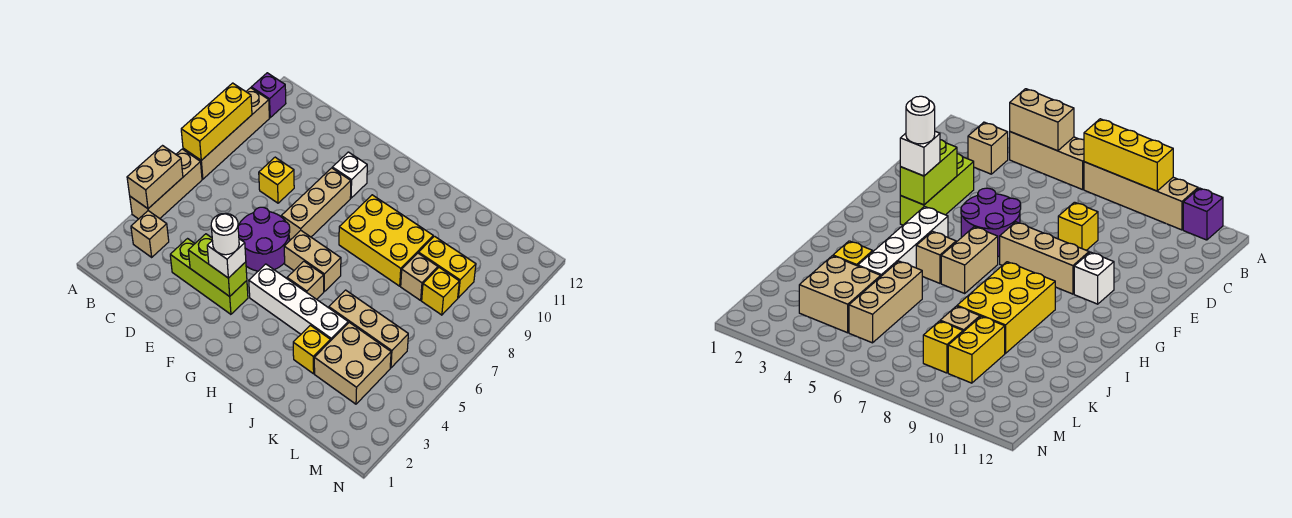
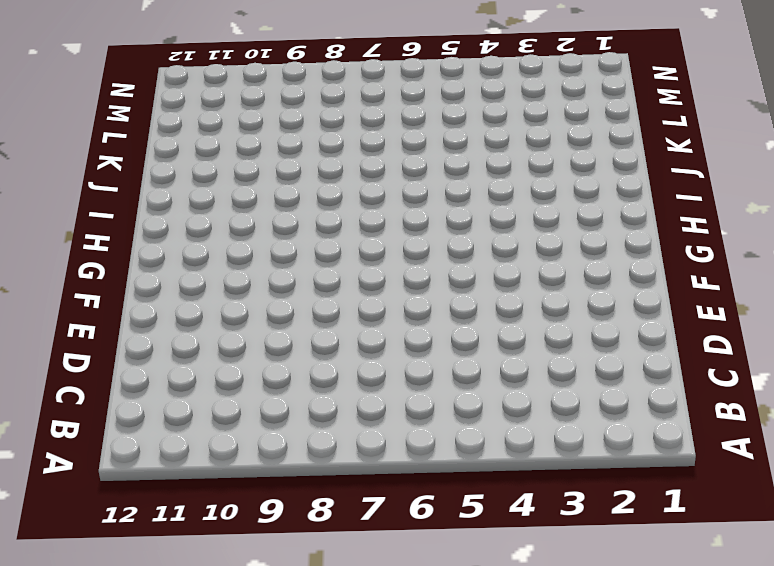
none -> tan brick A4:A6 level 1
none -> tan brick A7:A10 level 1
none -> purple brick A11 level 1

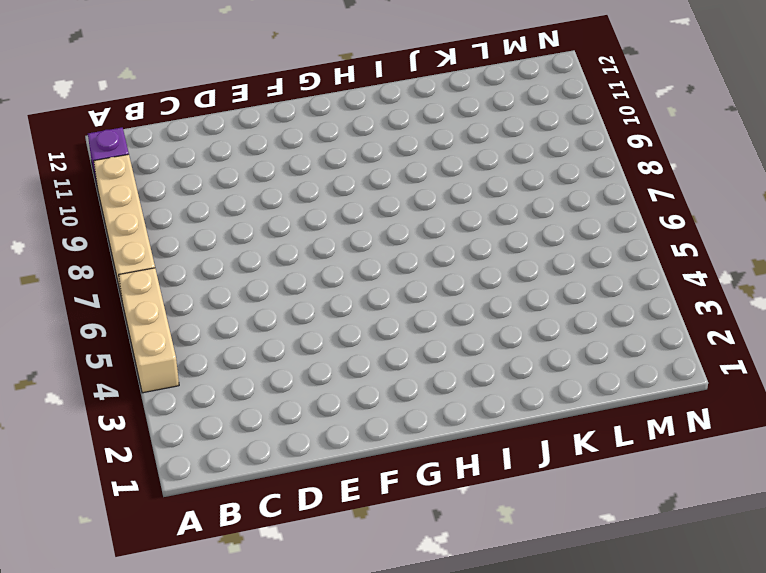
none -> tan brick B3 level 1
none -> lime brick D3:F3 level 1
none -> yellow brick D8 level 1

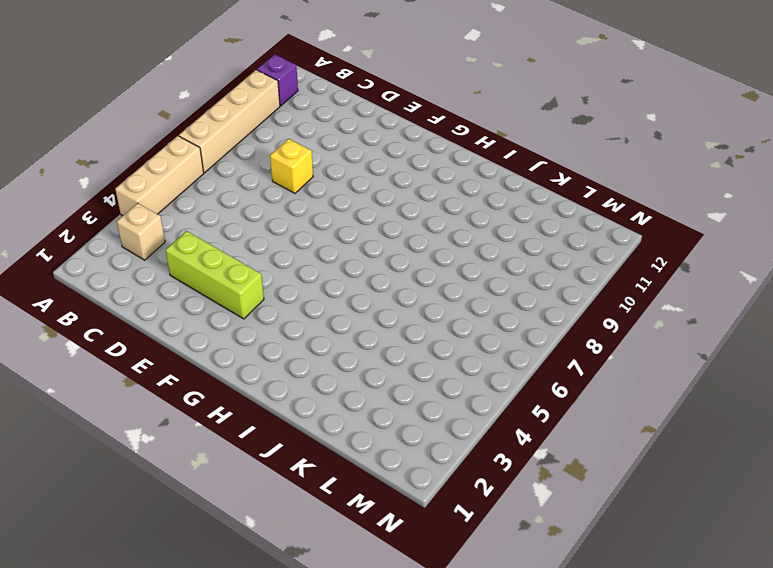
none -> purple round brick E5:F6 level 1
none -> tan brick F7:F9 level 1
none -> white brick F10 level 1

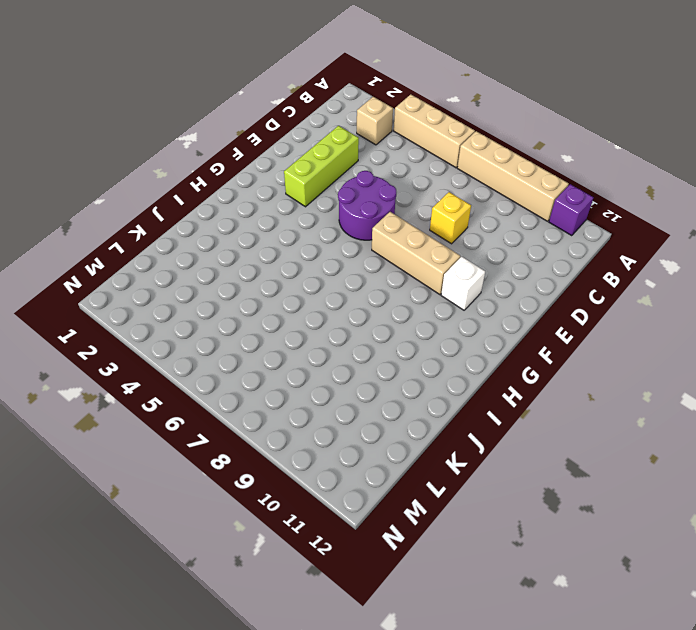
none -> white brick G4:J4 level 1
none -> tan brick G6:H6 level 1
none -> tan brick H5 level 1

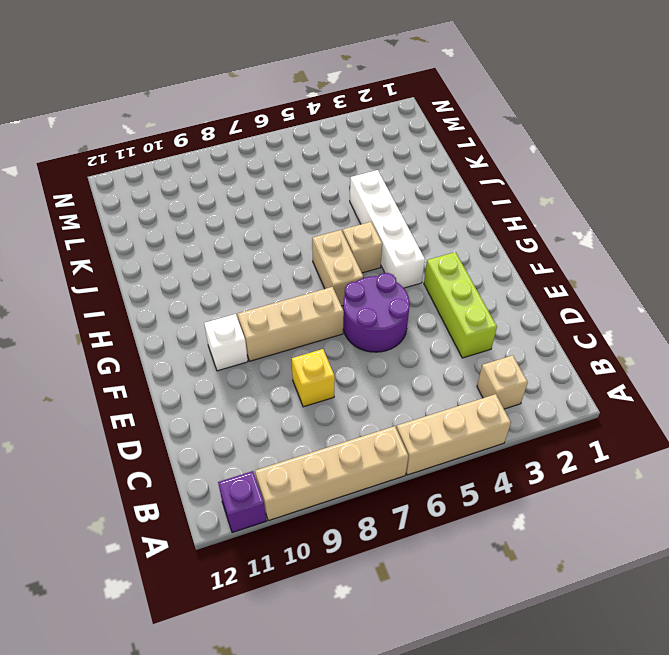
none -> yellow brick H8:J9 level 1
none -> yellow brick J3 level 1
none -> tan brick J5:L5 level 1

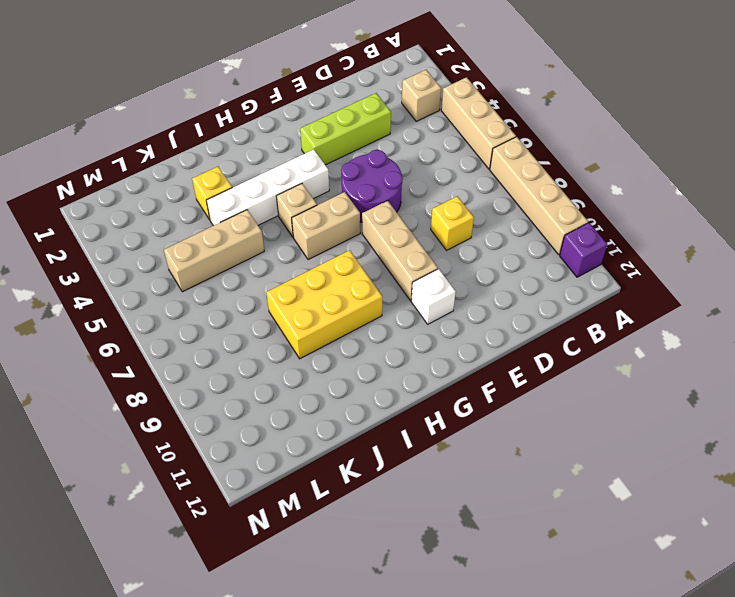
none -> tan brick K3:L4 level 1
none -> tan brick K8 level 1
none -> yellow brick K9:L9 level 1

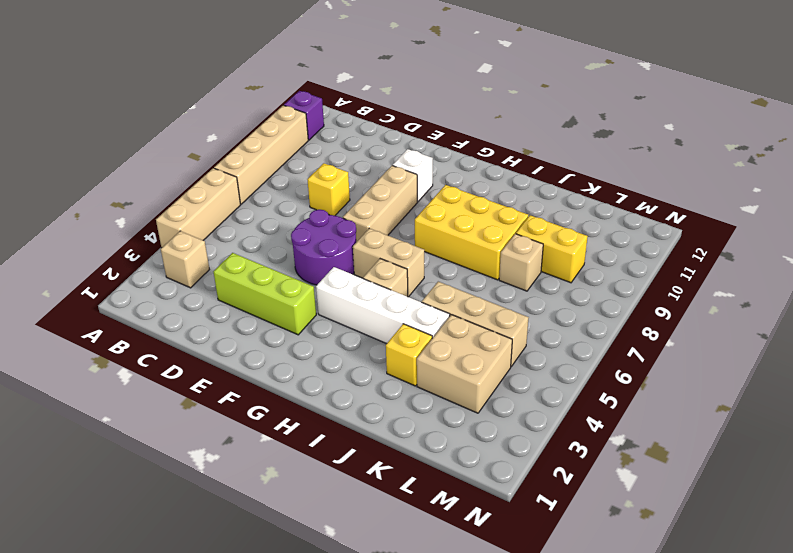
none -> yellow brick L8 level 1
none -> tan brick A4:A5 level 2
none -> yellow brick A7:A9 level 2

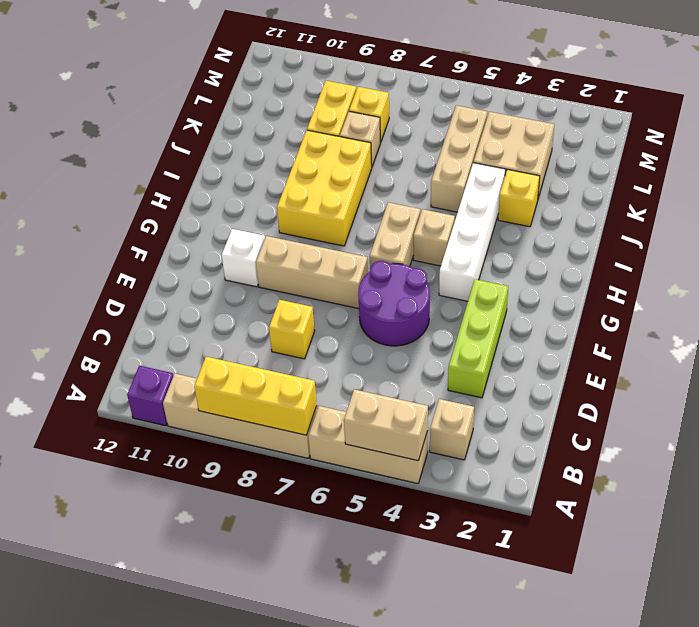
none -> lime brick E3:F3 level 2
none -> white brick F3 level 3
none -> white round brick F3 level 4

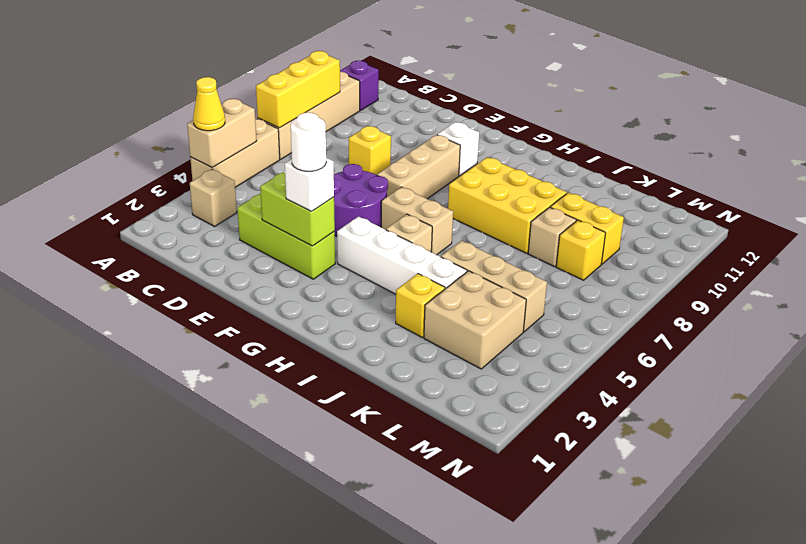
yellow cone A4 level 3 -> none

